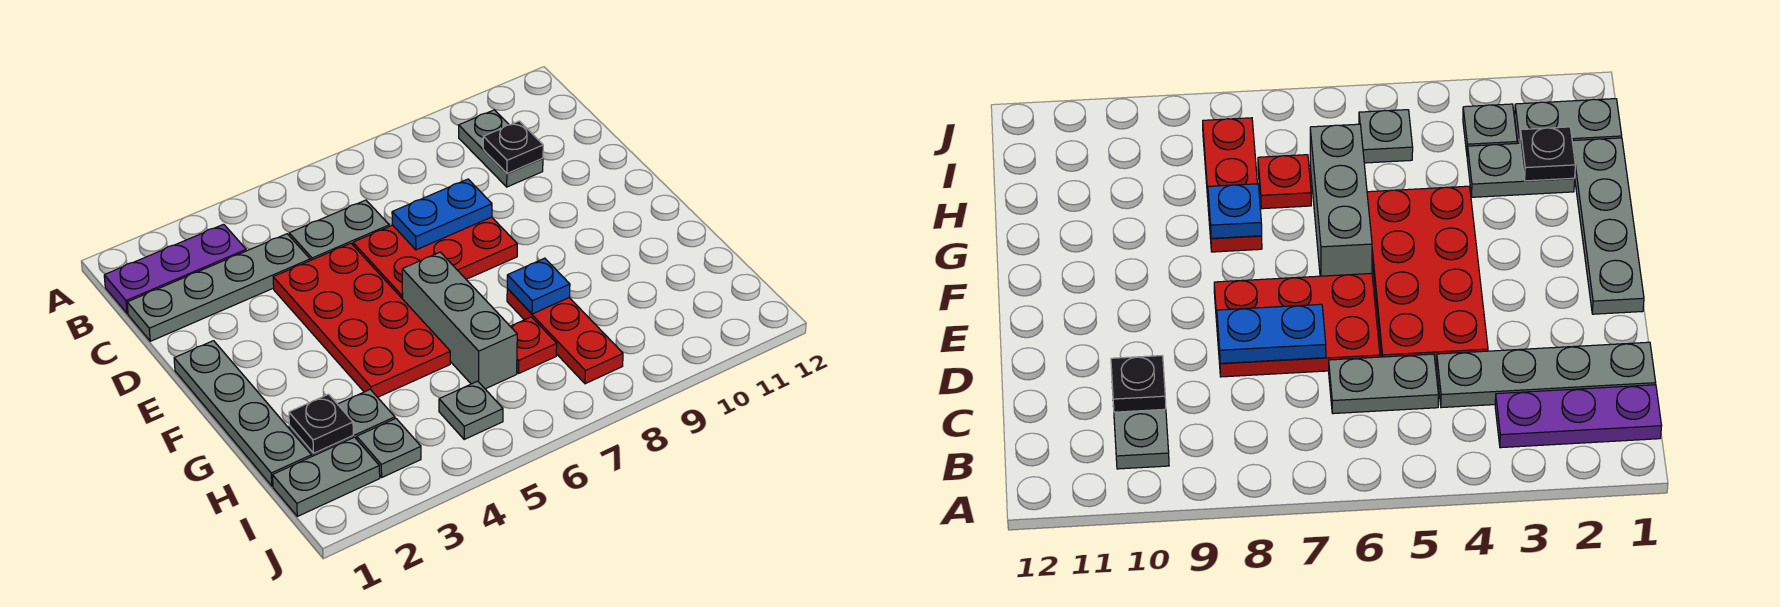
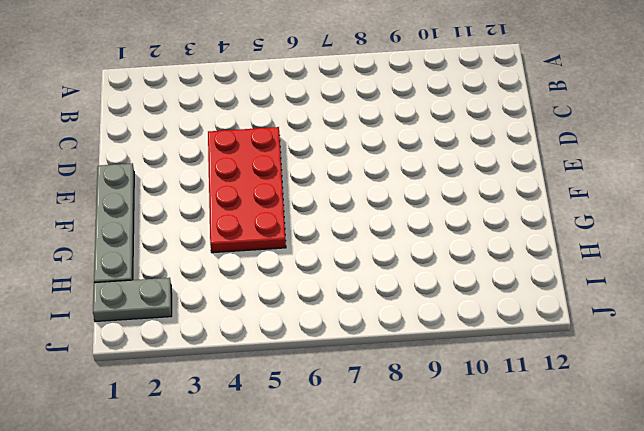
none -> purple plate B1:B3 level 1
none -> grey plate B10:C10 level 1
none -> grey plate C1:C4 level 1

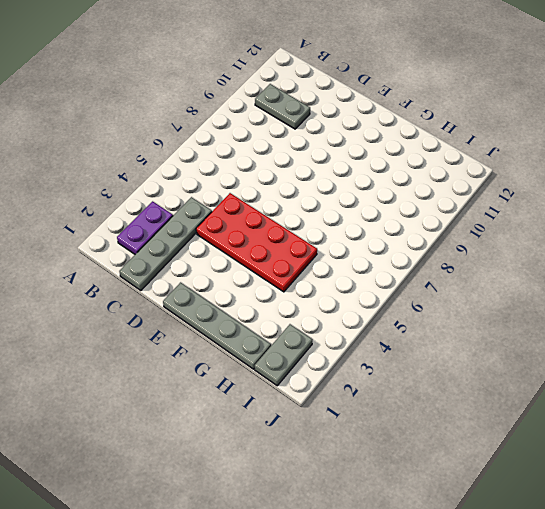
purple plate B2:B3 level 1 -> purple plate B1:B3 level 1
none -> grey plate C5:C6 level 1
none -> red plate D6:E8 level 1
none -> grey brick F6:H6 level 1

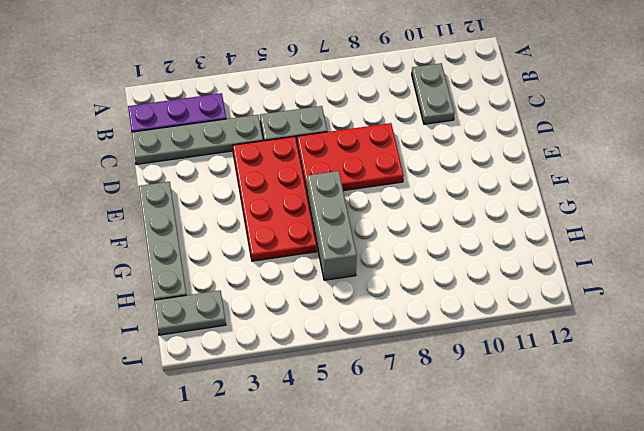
none -> red plate G8:I8 level 1
none -> grey plate H2:H3 level 1
none -> red plate H7 level 1

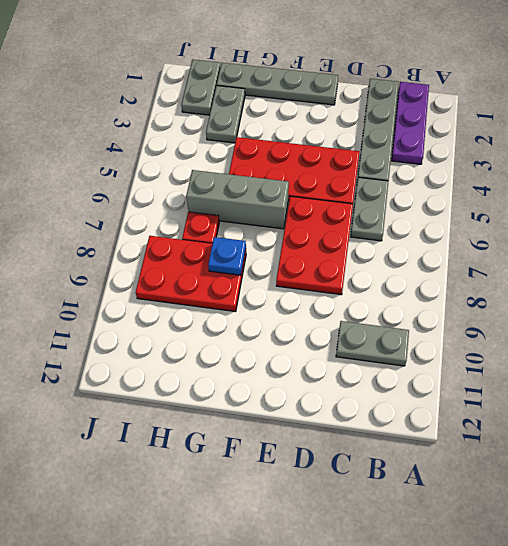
red plate G8:I9 level 1 -> red plate G8:I8 level 1
none -> grey plate I3 level 1
none -> grey plate I5 level 1
none -> black plate C10 level 2

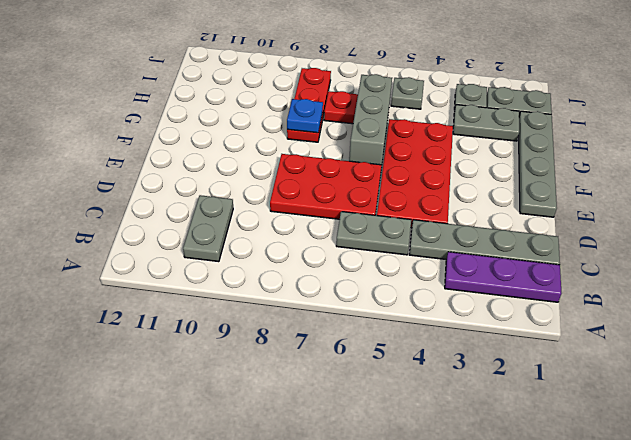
none -> black plate C10 level 2
none -> blue plate D7:D8 level 2
none -> black plate H2 level 2

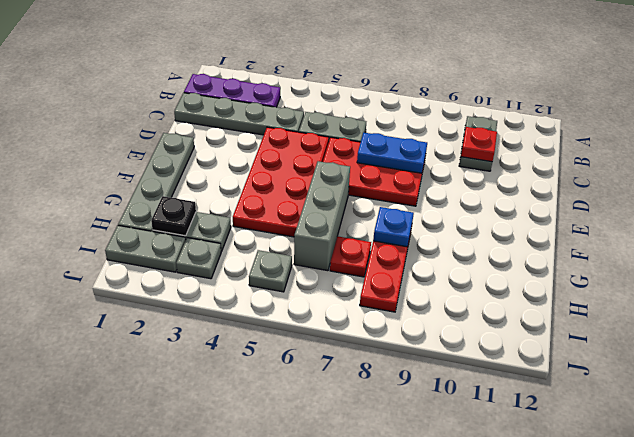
red plate C10 level 2 -> black plate C10 level 2

